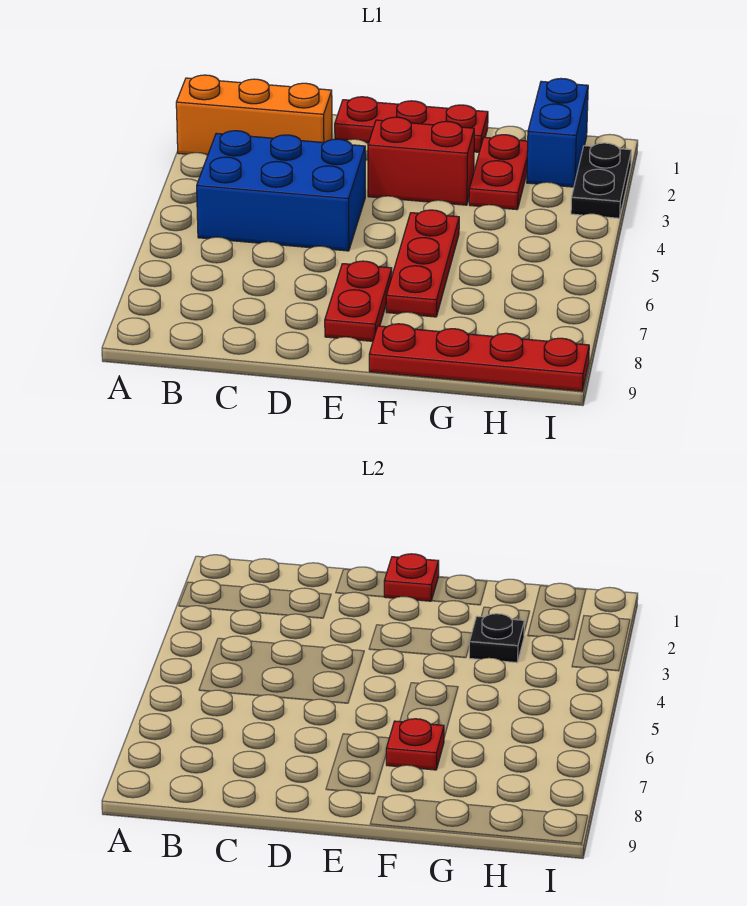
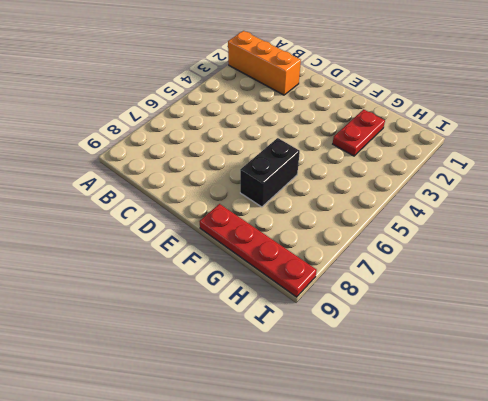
black brick F6:F7 level 1 -> red plate F5:F7 level 1
none -> blue brick B4:D5 level 1
none -> red plate D1:F1 level 1
none -> red brick E3:F3 level 1

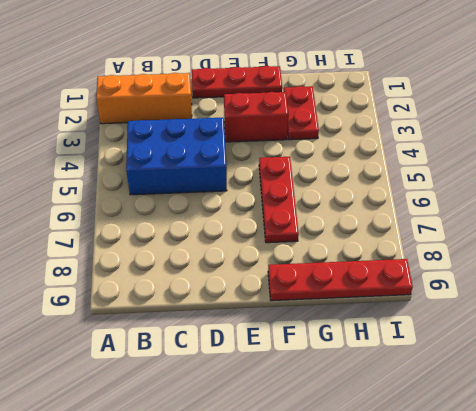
none -> red plate E7:E8 level 1
none -> blue brick H1:H2 level 1
none -> black plate I2:I3 level 1

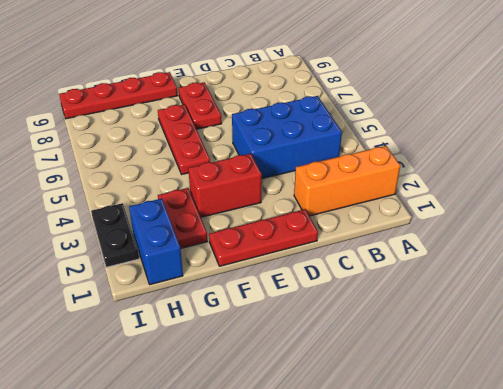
none -> red plate E1 level 2
none -> red plate F7 level 2
none -> black plate G3 level 2

